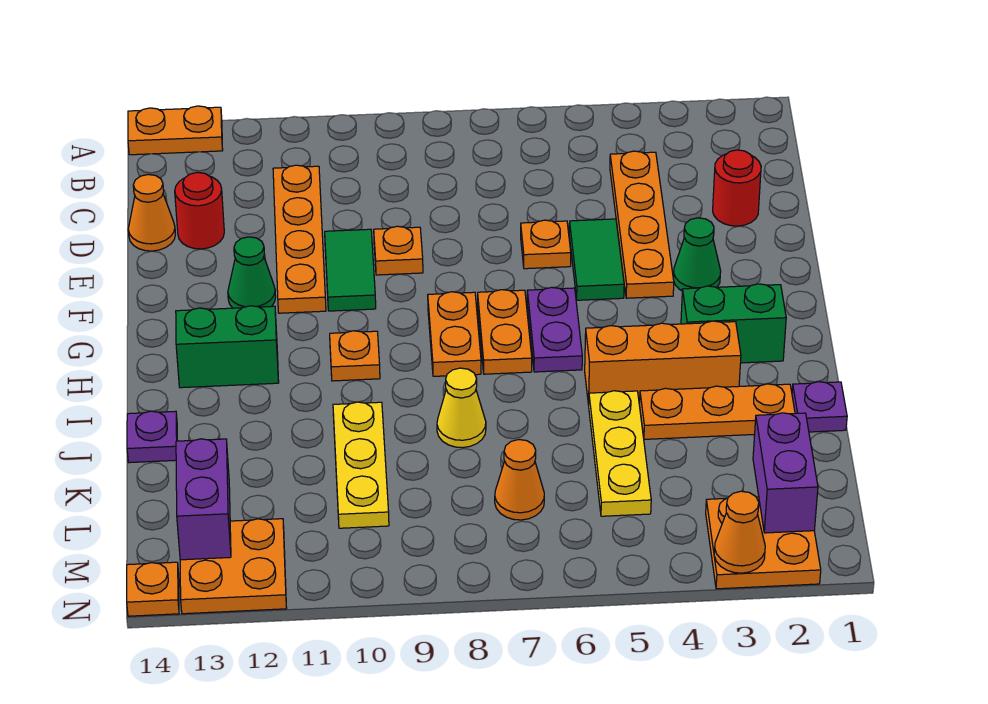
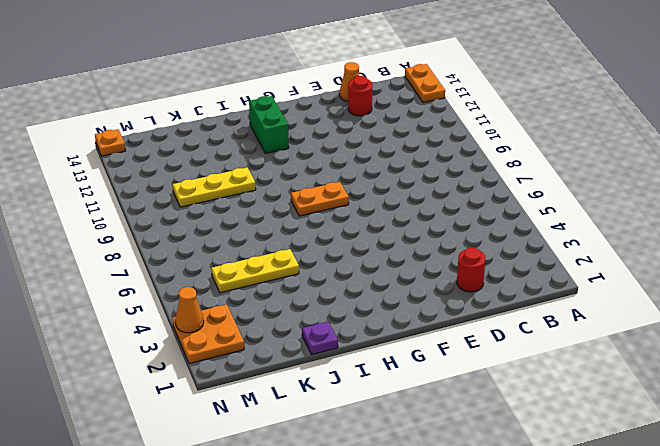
none -> orange plate C4:F4 level 1
none -> orange plate C11:F11 level 1
none -> green tile E5:F5 level 1
none -> orange plate E6 level 1

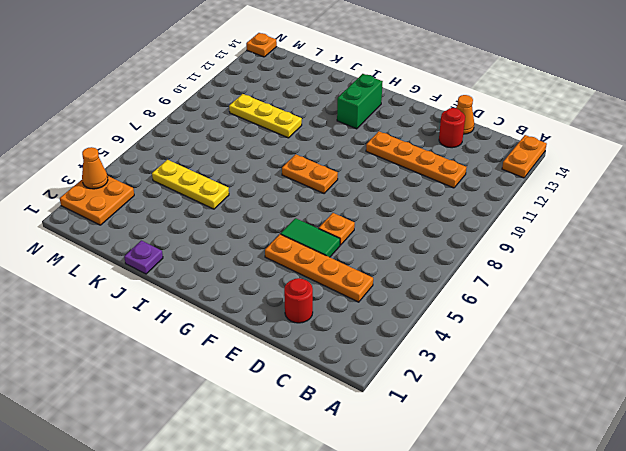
none -> orange plate E9 level 1
none -> green tile E10:F10 level 1
none -> green cone F3 level 1
none -> green cone F12 level 1

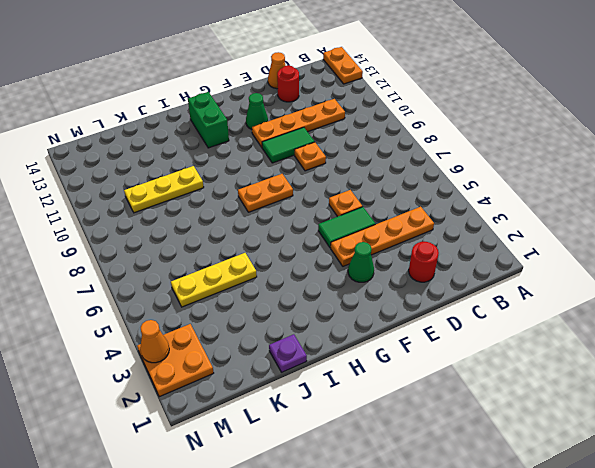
none -> purple plate G6:H6 level 1
none -> orange plate G7:H7 level 1
none -> green brick H2:H3 level 1
none -> orange plate H10 level 1

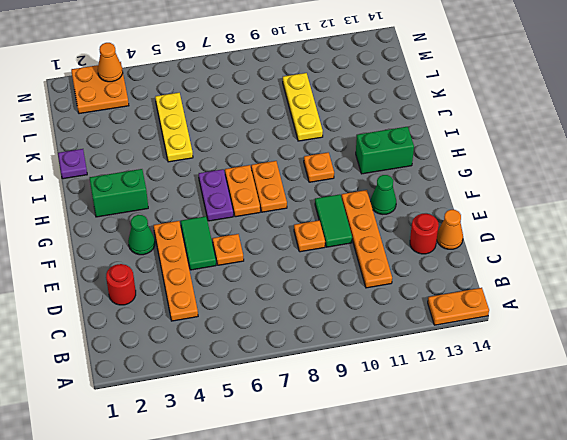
none -> orange brick I3:I5 level 1
none -> orange plate J2:J4 level 1
none -> yellow cone J8 level 1
none -> purple plate J14 level 1

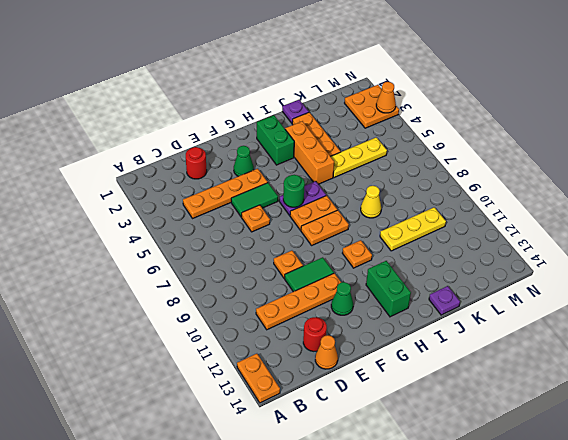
green round brick G6 level 2 -> none
none -> orange cone L7 level 1
none -> orange plate M12:N13 level 1
none -> orange plate N14 level 1
none -> purple brick L2:M2 level 2

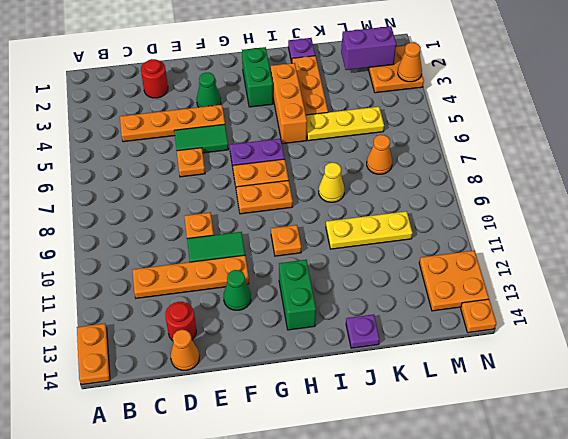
none -> purple brick L13:M13 level 2

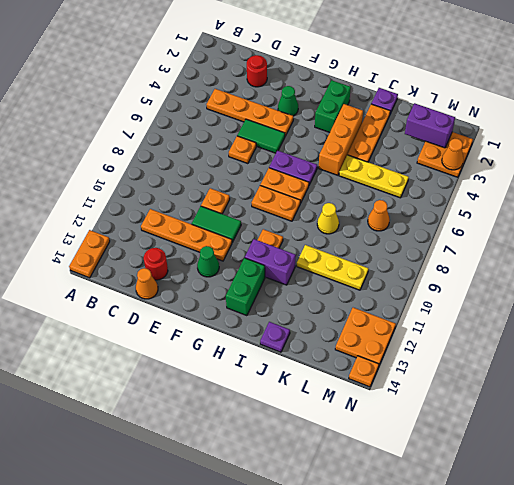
purple brick H11:I11 level 1 -> purple brick L13:M13 level 2

